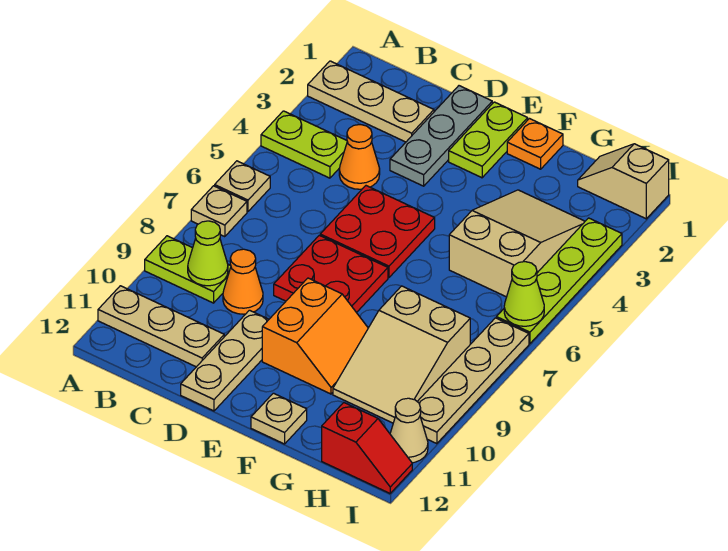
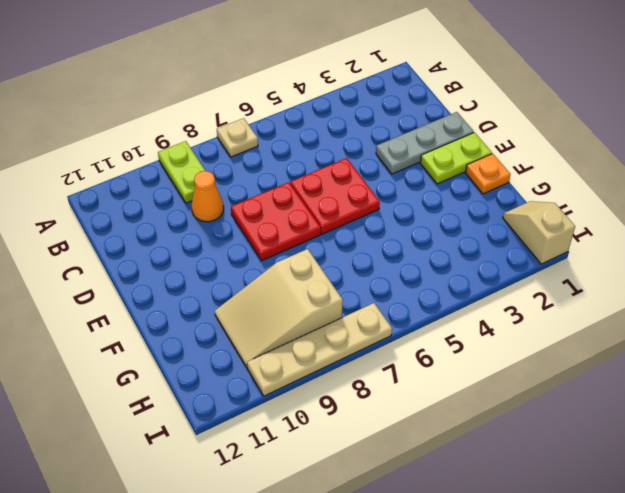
none -> tan plate A2:C2 level 1
none -> lime plate A4:B4 level 1
none -> tan plate A6 level 1

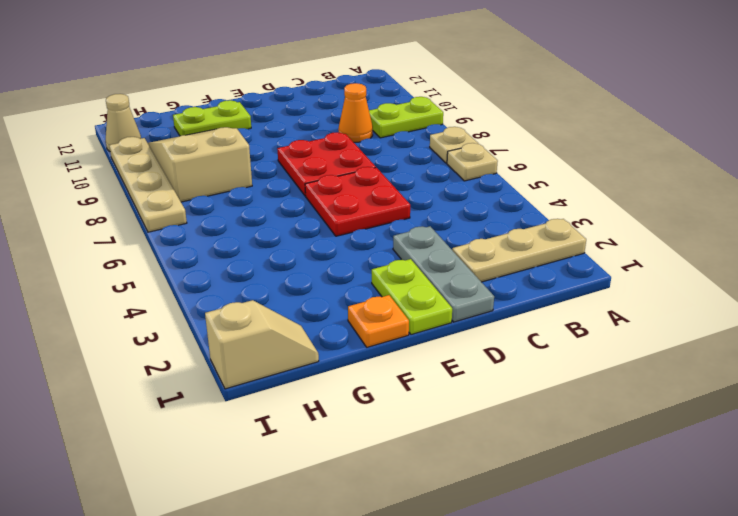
lime plate F11:G11 level 1 -> lime plate A4:B4 level 1
none -> tan plate A11:C11 level 1
none -> orange cone C4 level 1
none -> tan plate D10:D12 level 1

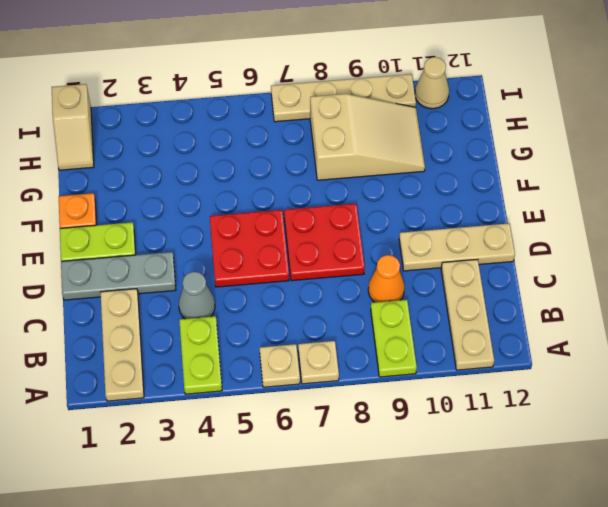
grey cone C4 level 1 -> orange cone C4 level 1
none -> orange slope E9:F10 level 1 top E
none -> tan plate F12 level 1
none -> tan slope G3:H5 level 1 top 5

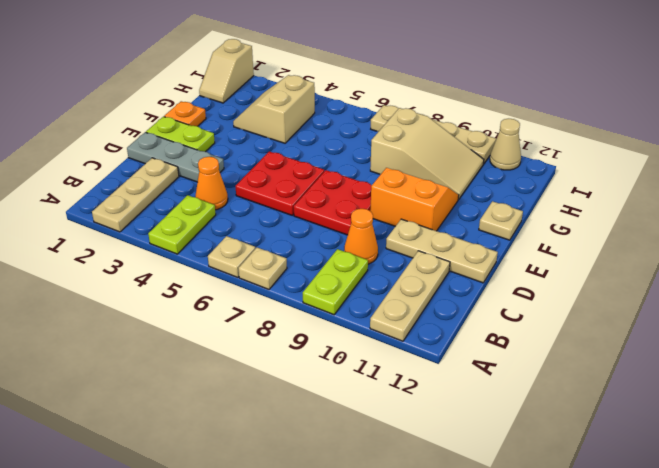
tan slope G3:H4 level 1 top 4 -> tan slope G3:H5 level 1 top 5
none -> red slope H12:I12 level 1 top H
none -> lime plate I3:I6 level 1
none -> lime cone B9 level 2

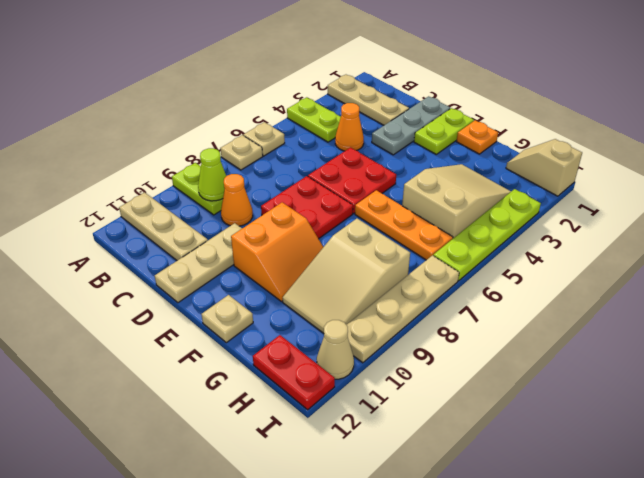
orange plate F6:H6 level 1 -> none
red plate H12:I12 level 1 -> red slope H12:I12 level 1 top H
none -> lime cone I6 level 2

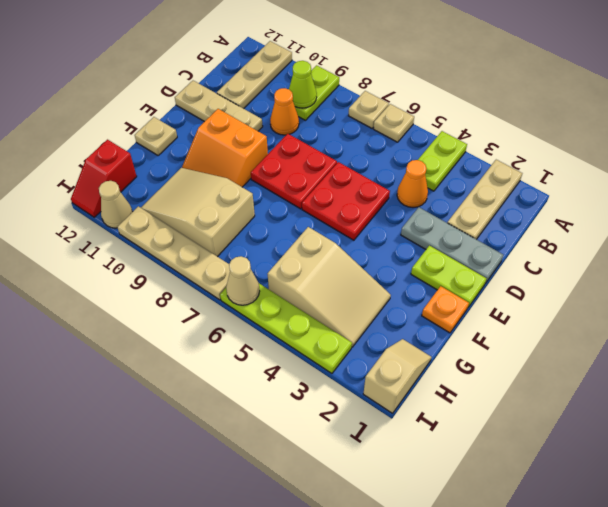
tan cone I6 level 2 -> lime cone I6 level 2

